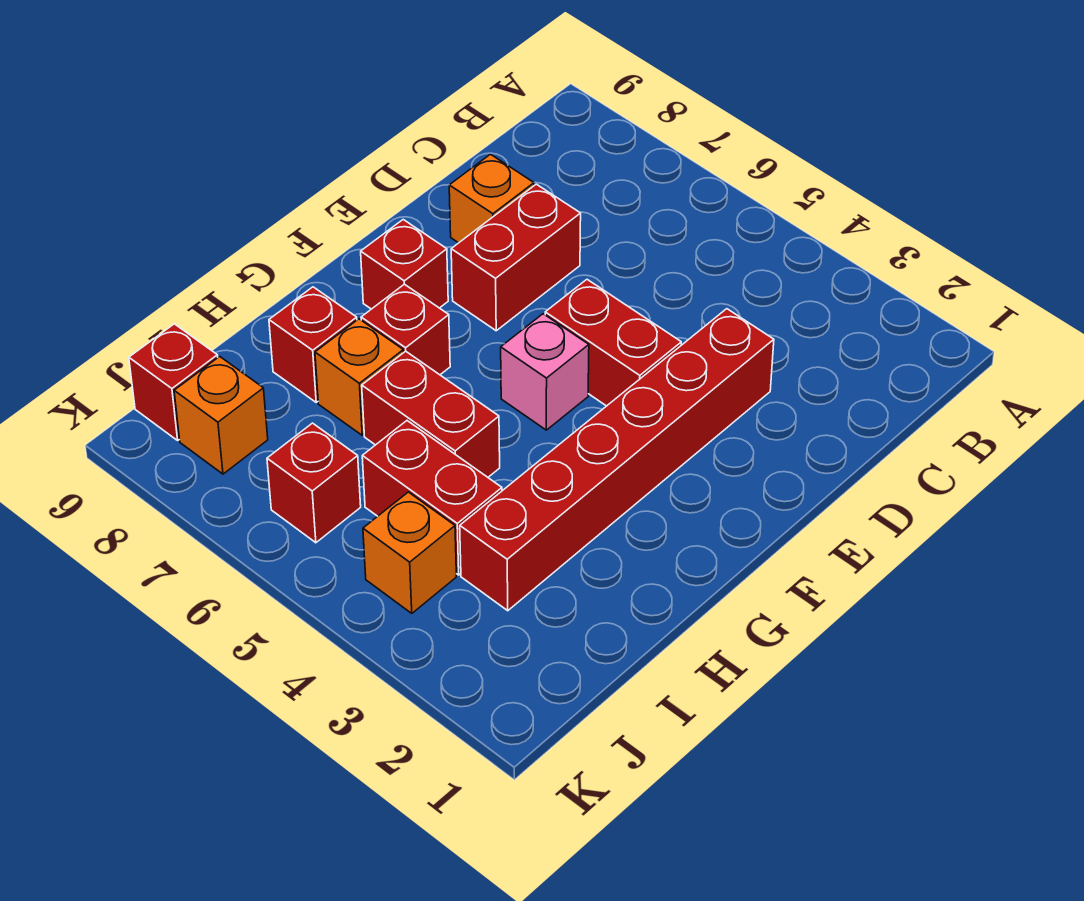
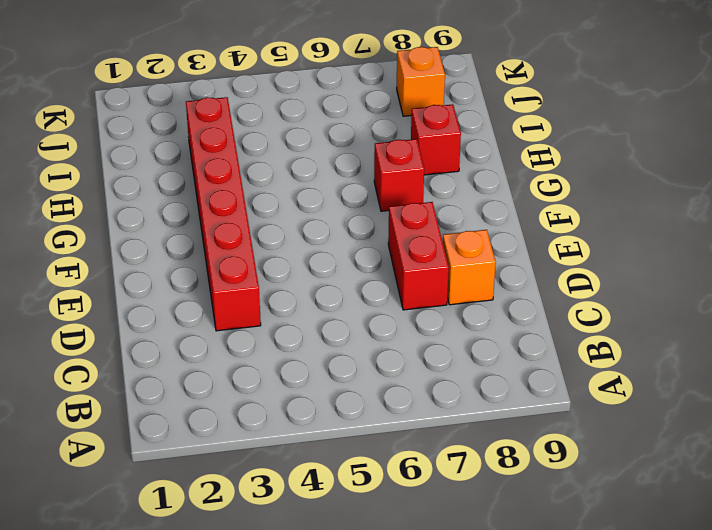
none -> red brick E4:E5 level 1
none -> pink brick F5 level 1
none -> red brick F8 level 1

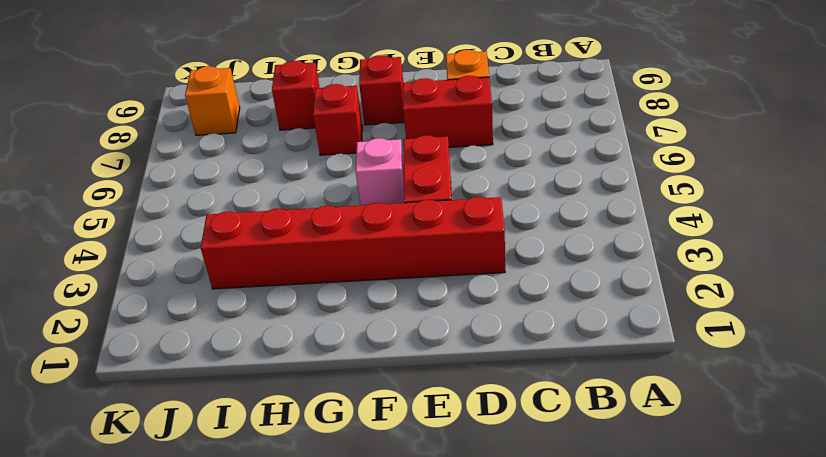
none -> red brick H5:H6 level 1
none -> orange brick H7 level 1
none -> red brick I4:I5 level 1

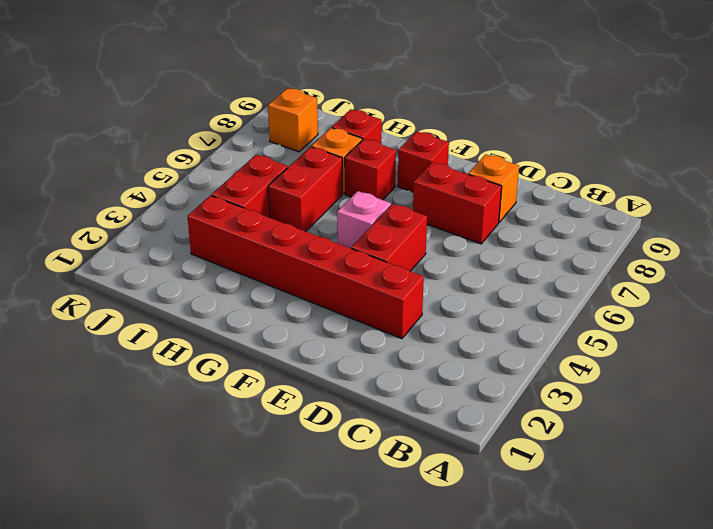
none -> orange brick J4 level 1
none -> red brick J6 level 1
none -> red brick J9 level 1

